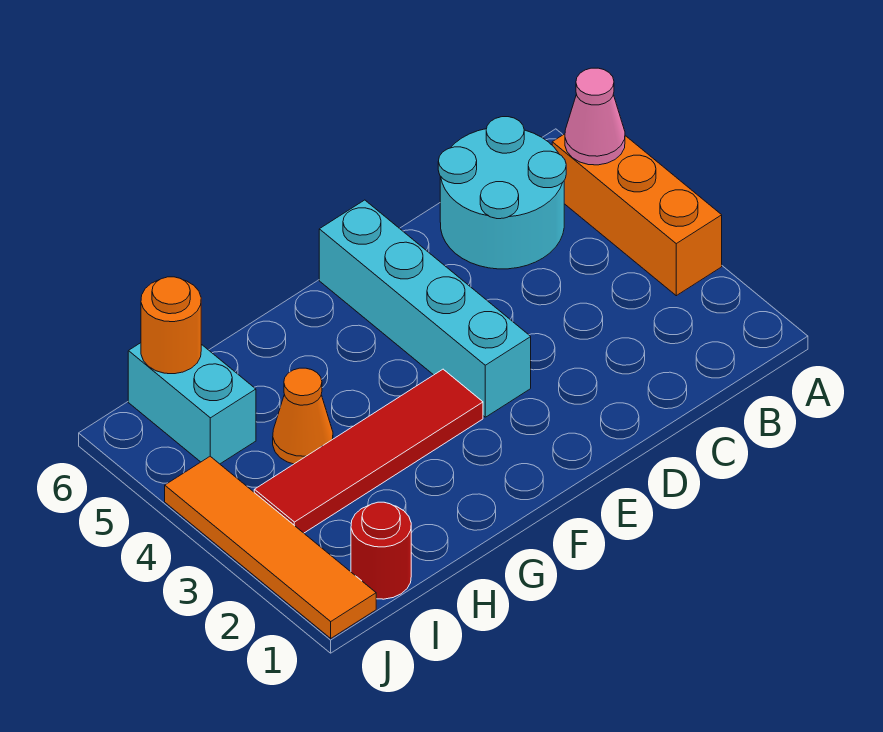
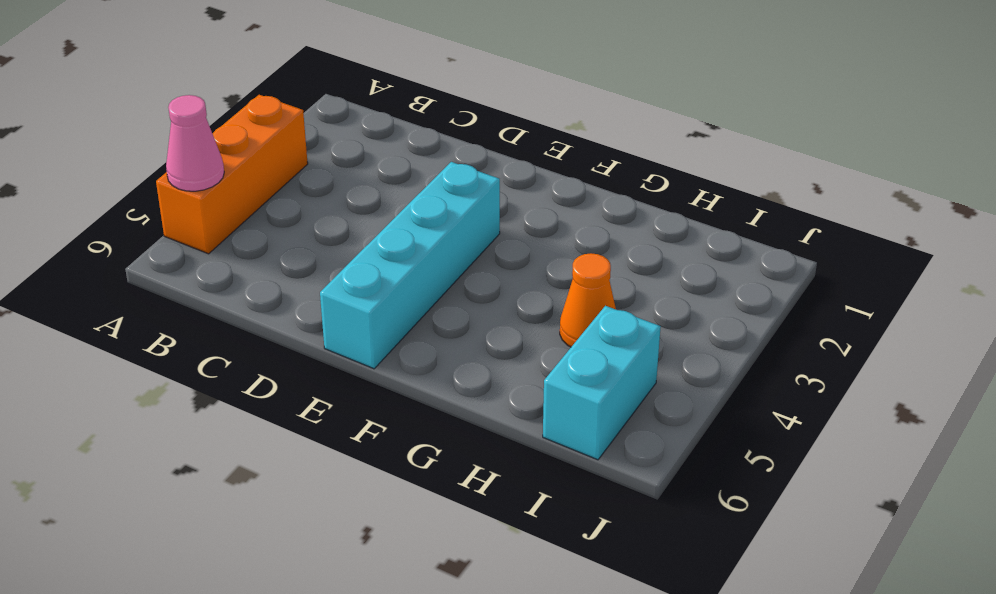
none -> cyan round brick B5:C6 level 1
none -> red tile F3:I3 level 1

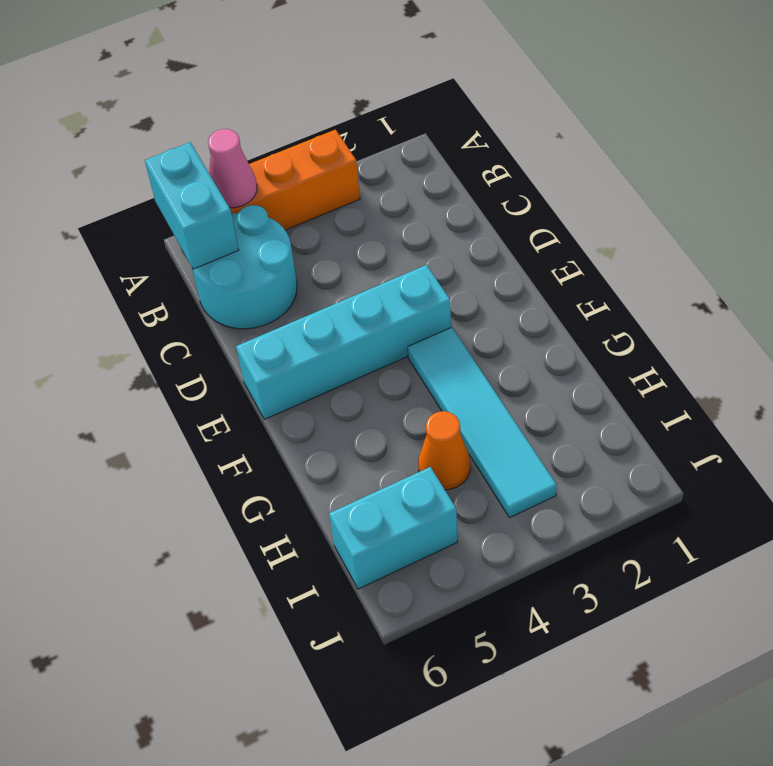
cyan brick A6:B6 level 2 -> none
cyan tile F3:I3 level 1 -> red tile F3:I3 level 1
none -> red round brick I1 level 1
none -> orange tile J1:J4 level 1

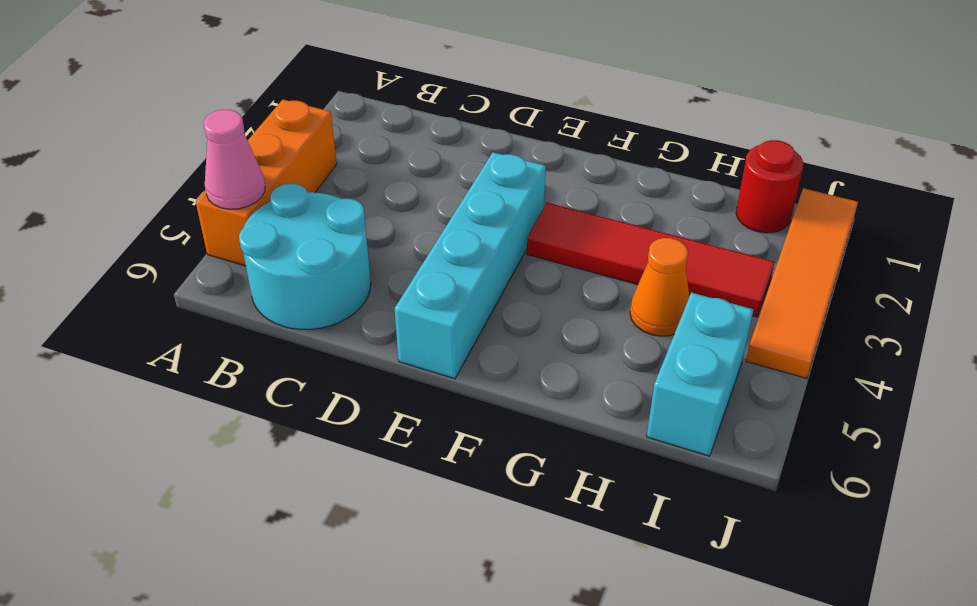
none -> orange round brick I6 level 2

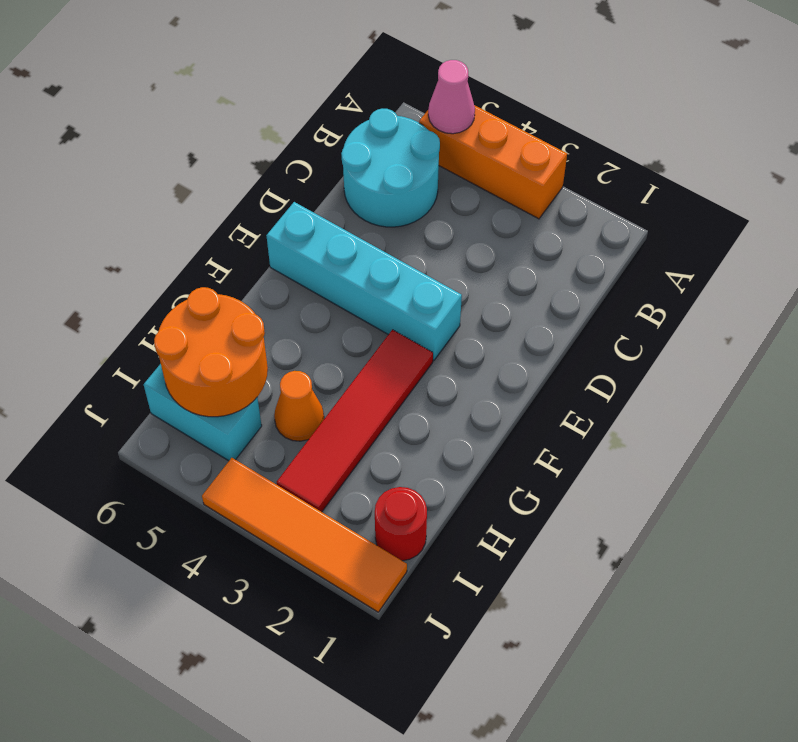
orange round brick H5:I6 level 2 -> orange round brick I6 level 2

